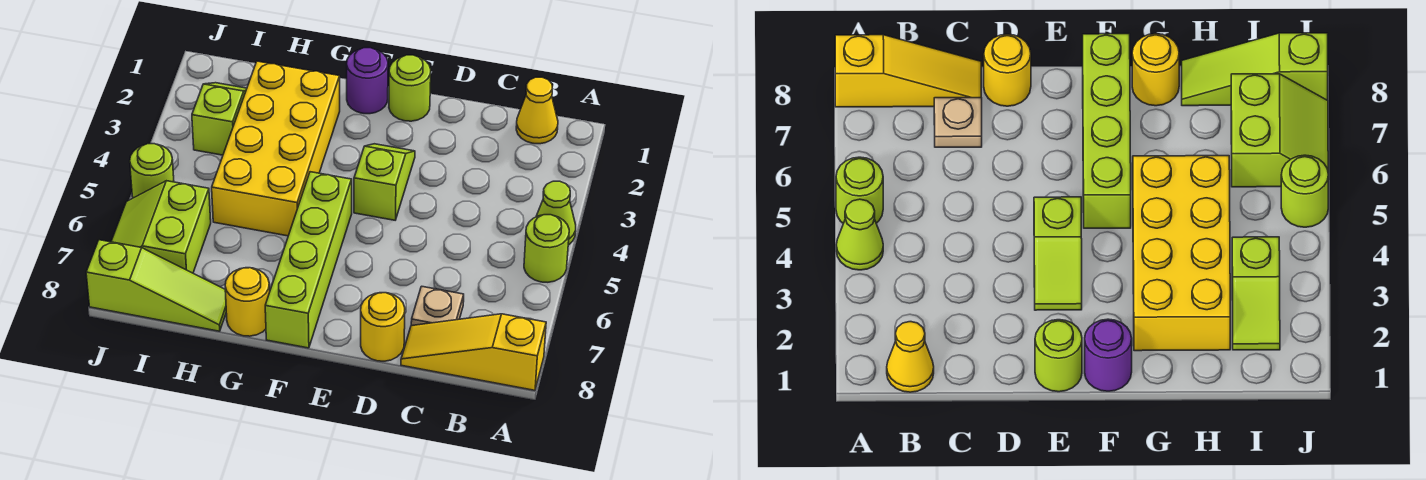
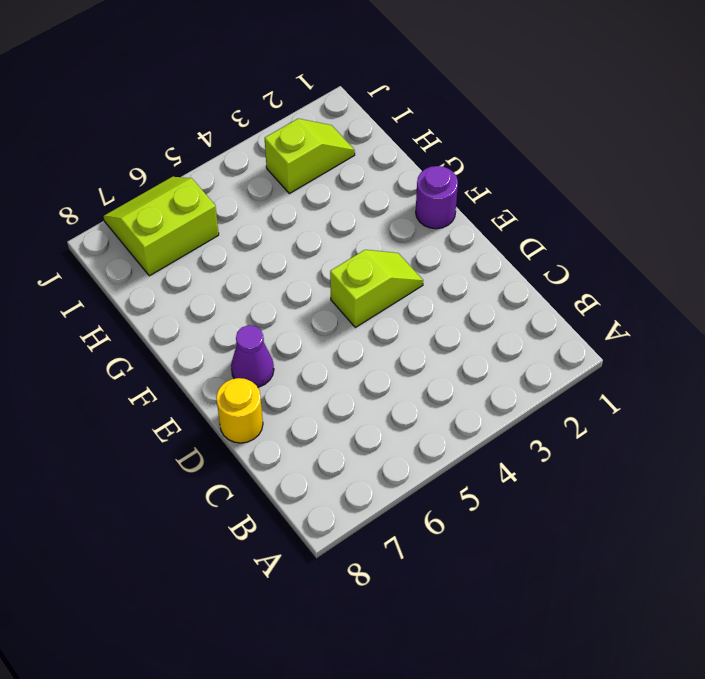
purple cone E7 level 1 -> none
none -> lime cone A4 level 1
none -> lime round brick A5 level 1
none -> yellow slope A8:C8 level 1 top A

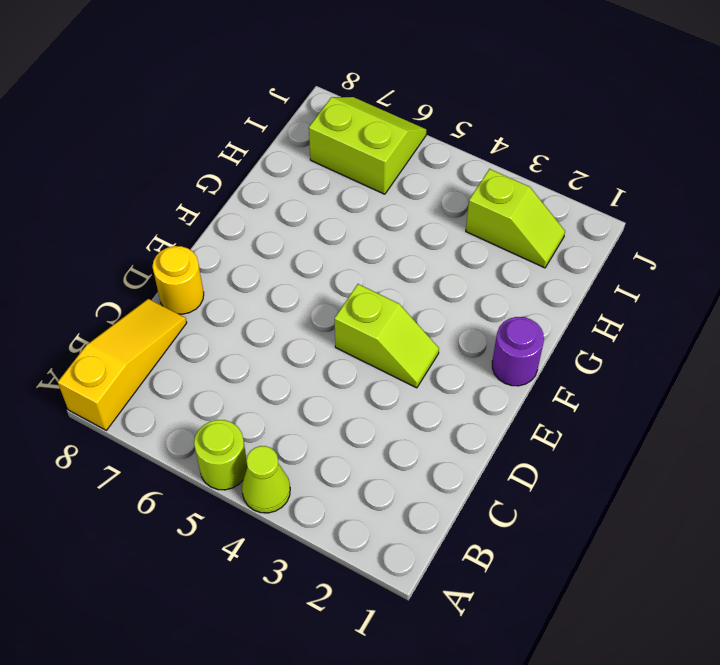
none -> yellow cone B1 level 1
none -> tan plate C7 level 1
none -> lime round brick E1 level 1

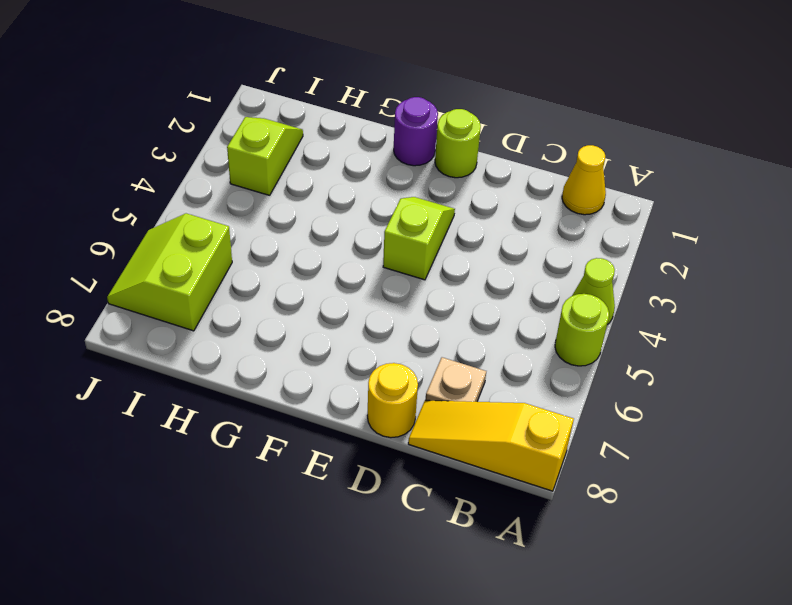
none -> lime brick F5:F8 level 1
none -> yellow brick G2:H5 level 1
none -> yellow round brick G8 level 1

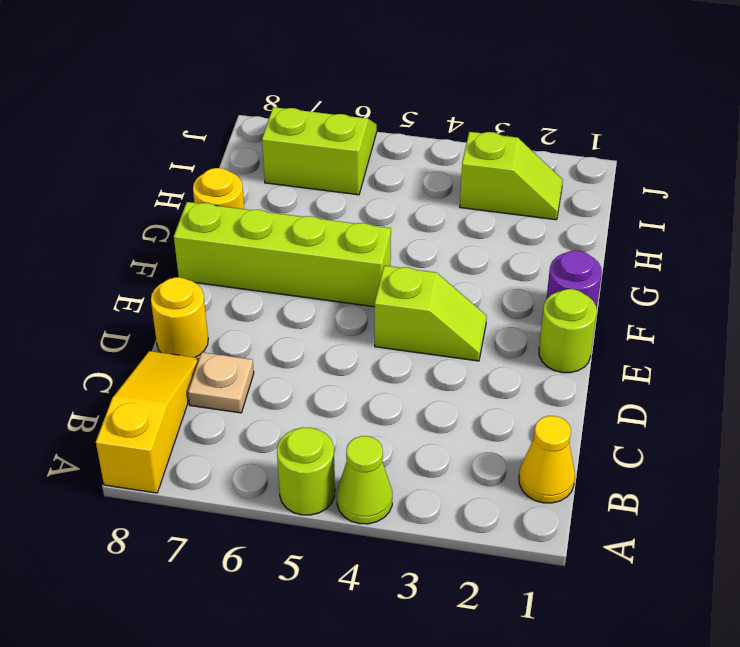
none -> yellow brick G2:H5 level 1
none -> lime slope H8:J8 level 1 top J
none -> lime round brick J5 level 1

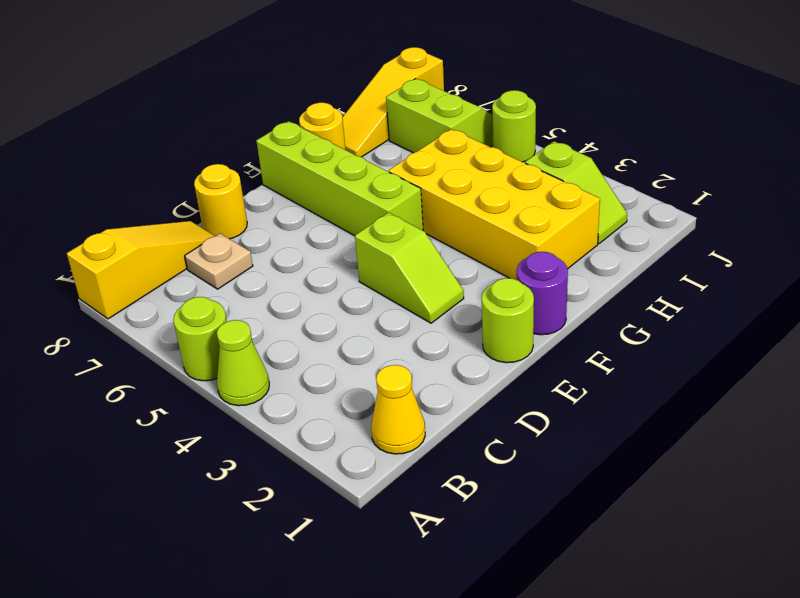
yellow slope H8:J8 level 1 top J -> lime slope H8:J8 level 1 top J

